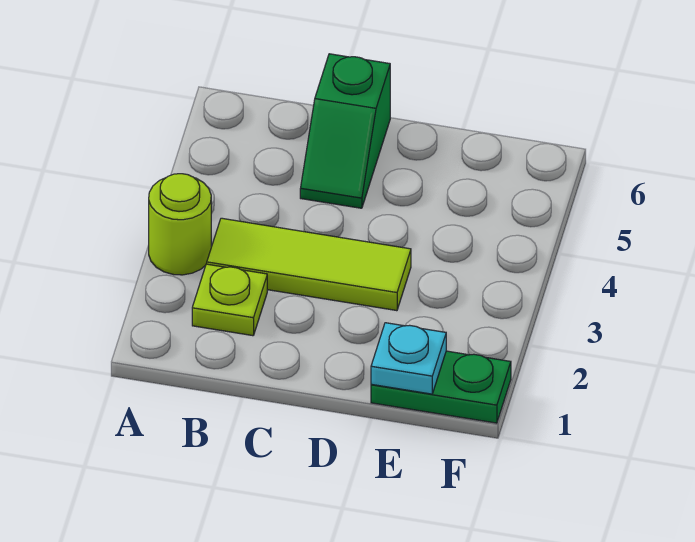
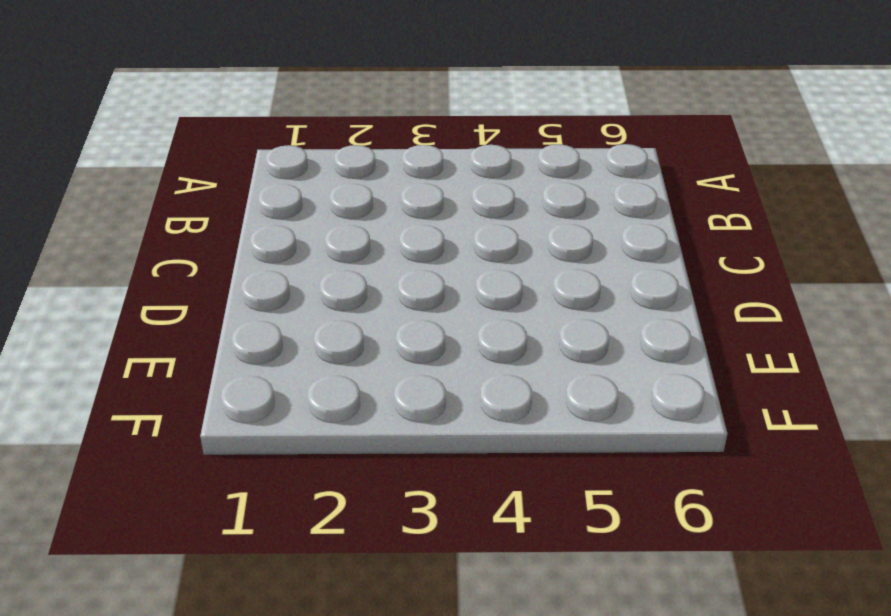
none -> lime round brick A3 level 1
none -> lime plate B2 level 1

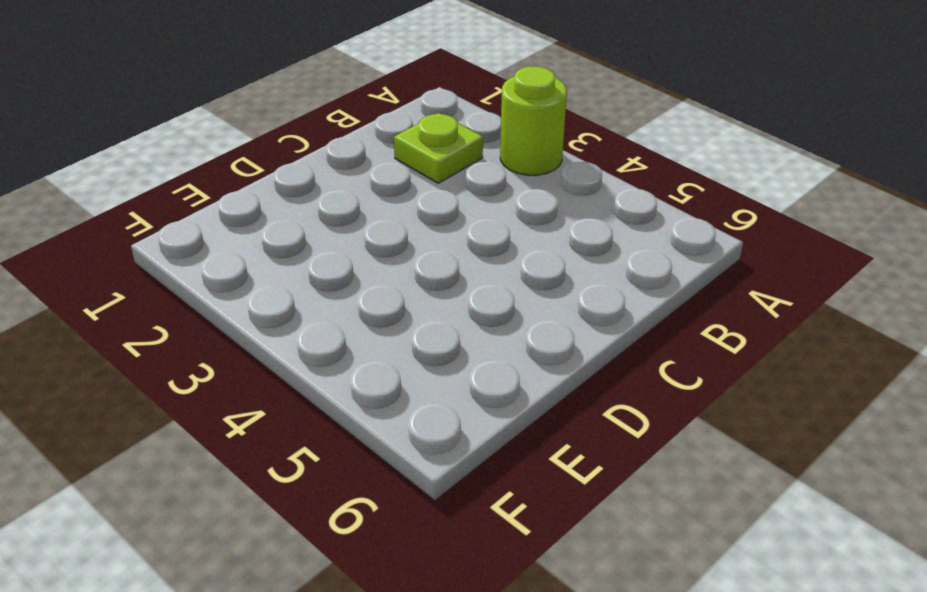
none -> lime tile B3:D3 level 1
none -> green slope C5:C6 level 1 top 6

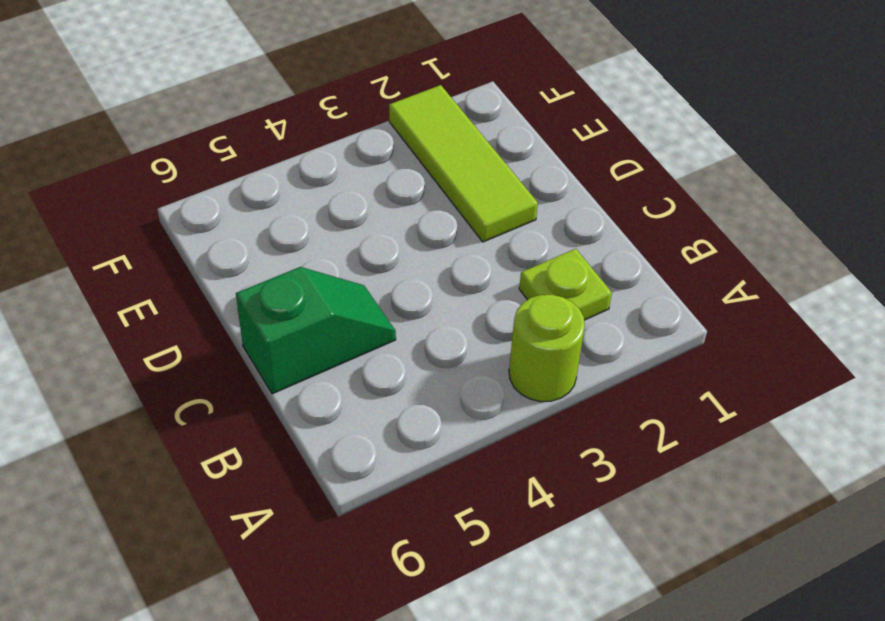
lime tile D2:F2 level 1 -> lime tile B3:D3 level 1
none -> green plate E1:F1 level 1
none -> cyan plate E1 level 2

